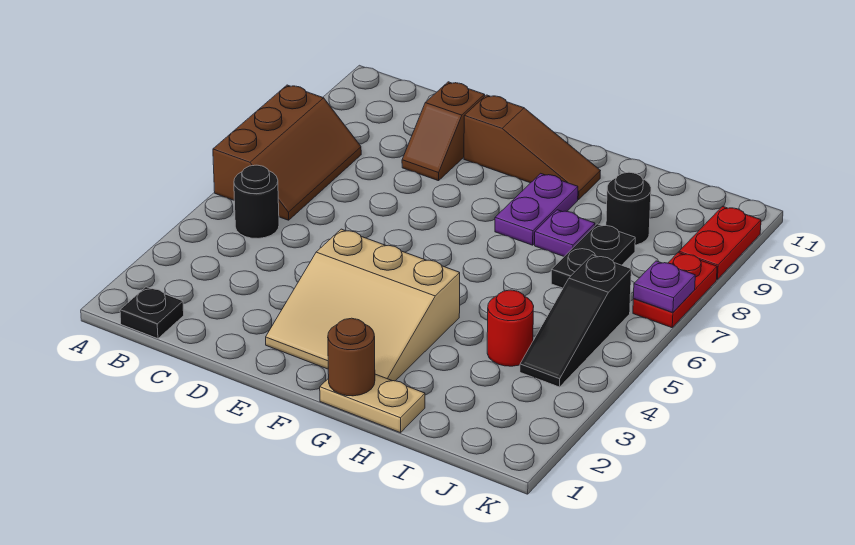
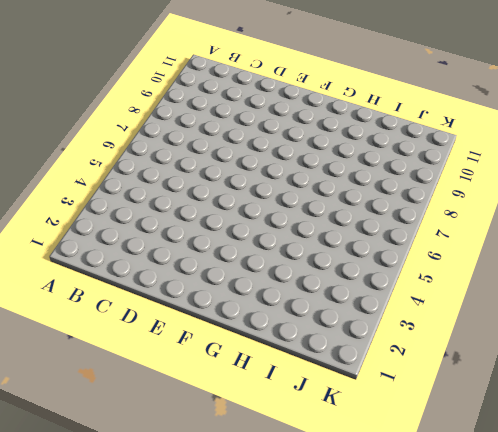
none -> brown slope A6:B8 level 1 top A
none -> black plate B1 level 1
none -> black round brick B5 level 1

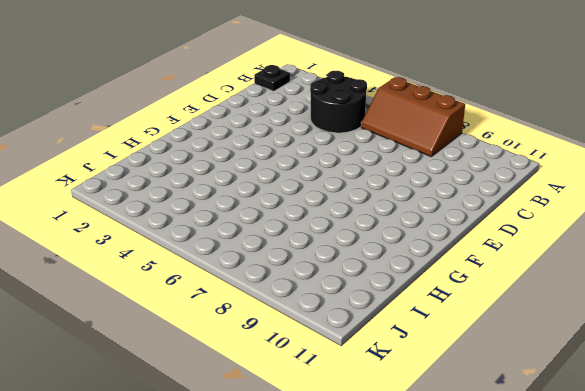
black round brick B4:C5 level 1 -> black round brick B5 level 1
none -> brown slope D9:D10 level 1 top 10
none -> tan slope E2:G4 level 1 top 4
none -> brown slope E10:G10 level 1 top E

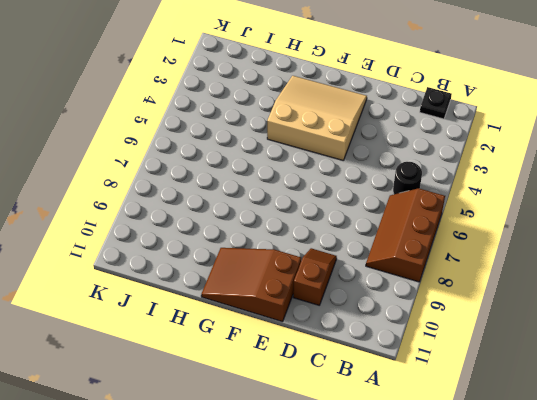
brown slope E10:G11 level 1 top E -> brown slope E10:G10 level 1 top E
none -> tan plate G1:H1 level 1
none -> purple plate G8:G9 level 1
none -> purple plate H8 level 1

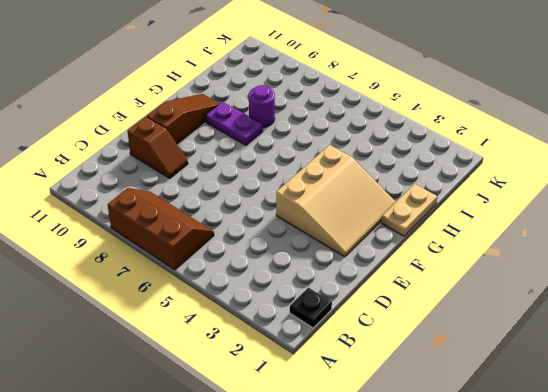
purple round brick H8 level 1 -> purple plate H8 level 1
none -> black round brick B5 level 1
none -> red round brick I4 level 1
none -> black plate I7:I8 level 1

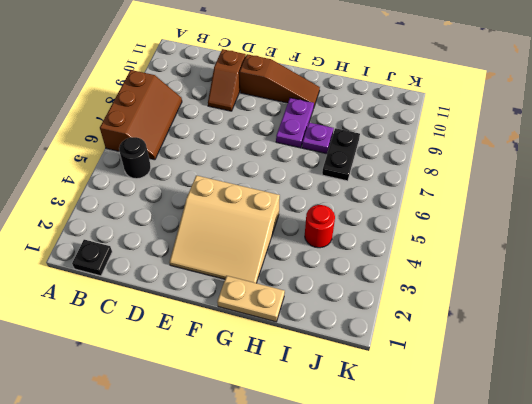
none -> black round brick I9 level 1
none -> black slope J4:J6 level 1 top 6
none -> red plate K7:K8 level 1

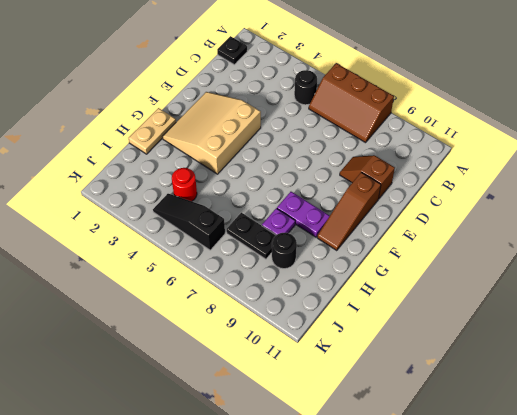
none -> red plate K7:K8 level 1
none -> red plate K9:K10 level 1
none -> brown round brick G1 level 2

